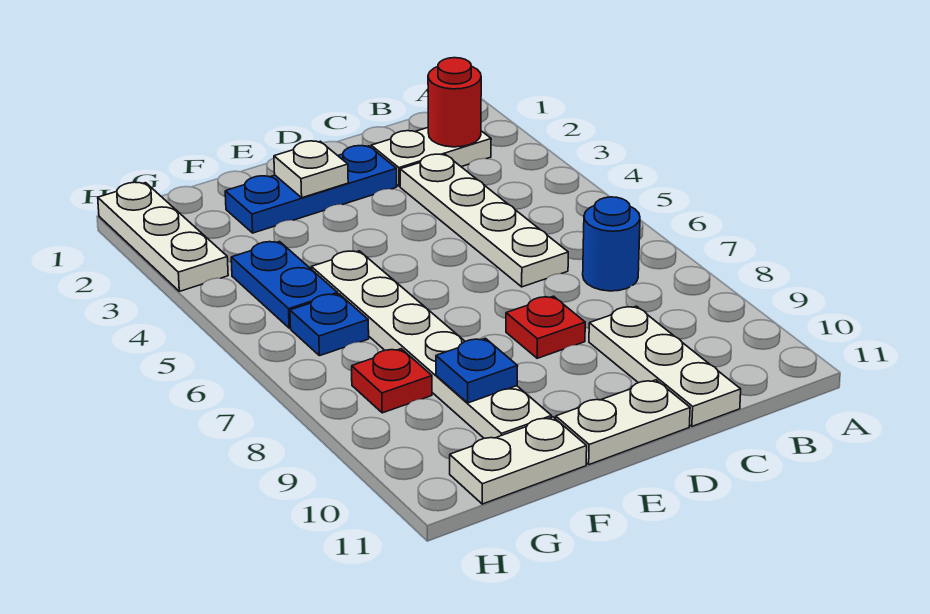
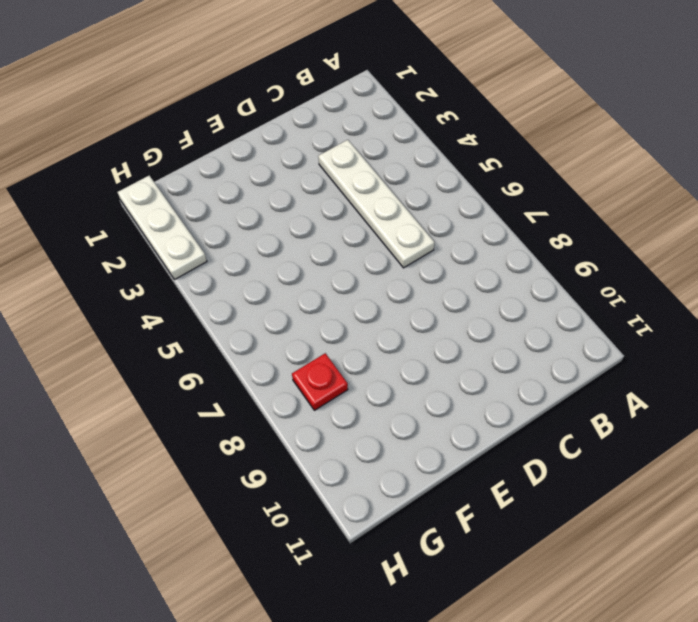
none -> white plate B2:C2 level 1
none -> blue round brick B7 level 1
none -> white plate C9:C11 level 1

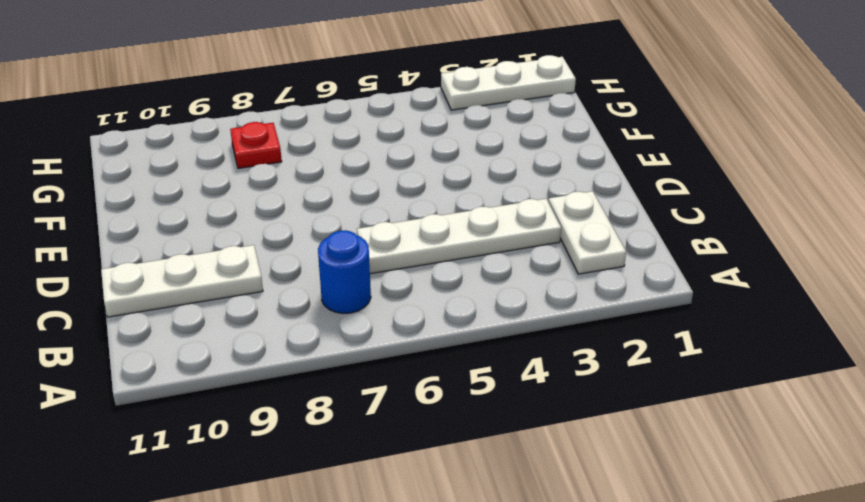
none -> blue plate D2:F2 level 1
none -> red plate D8 level 1
none -> white plate D11:E11 level 1

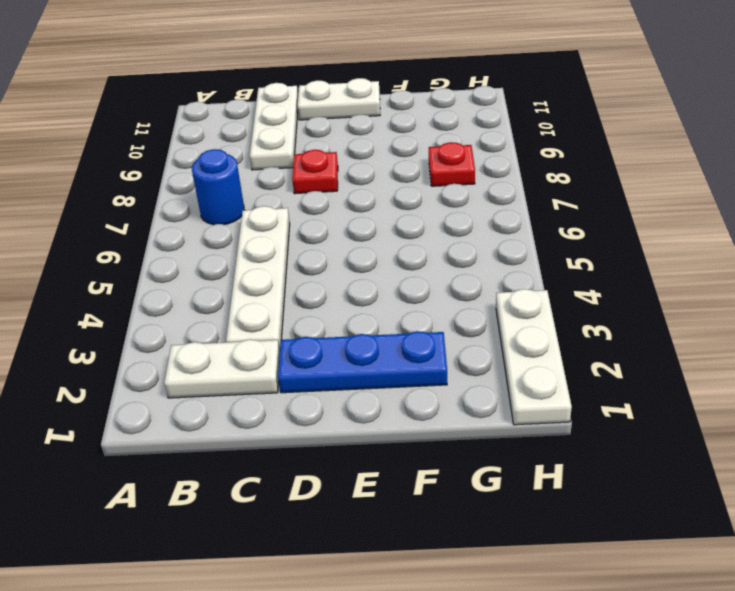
none -> white plate F5:F10 level 1
none -> white plate F11:G11 level 1
none -> blue plate G4:G5 level 1

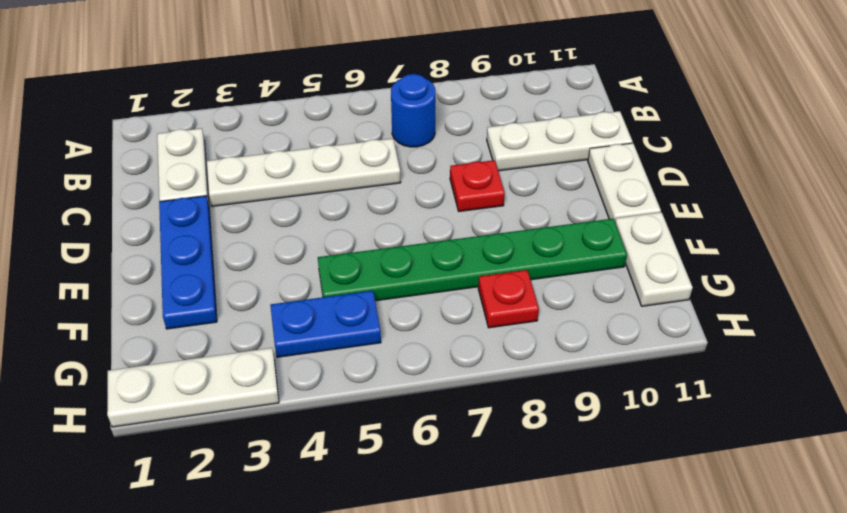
green plate F5:F10 level 1 -> white plate F5:F10 level 1
none -> blue plate G6 level 1
none -> red round brick B2 level 2
none -> white plate E2 level 2

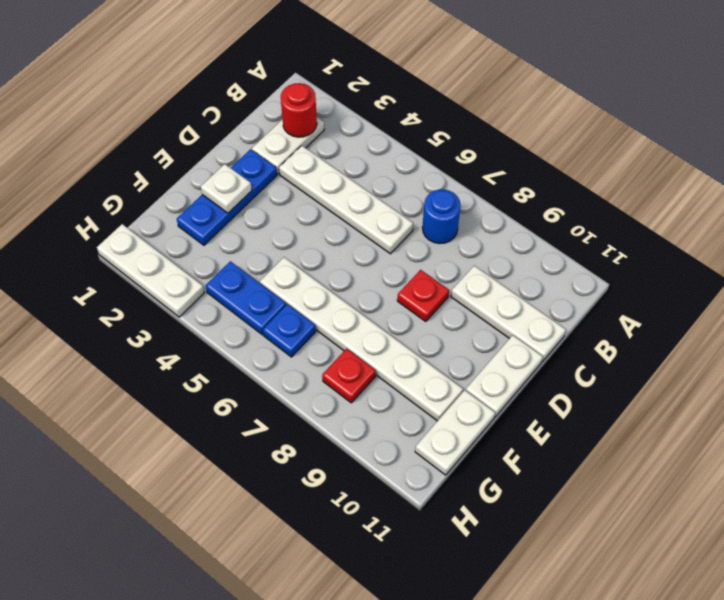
none -> blue plate F9 level 2

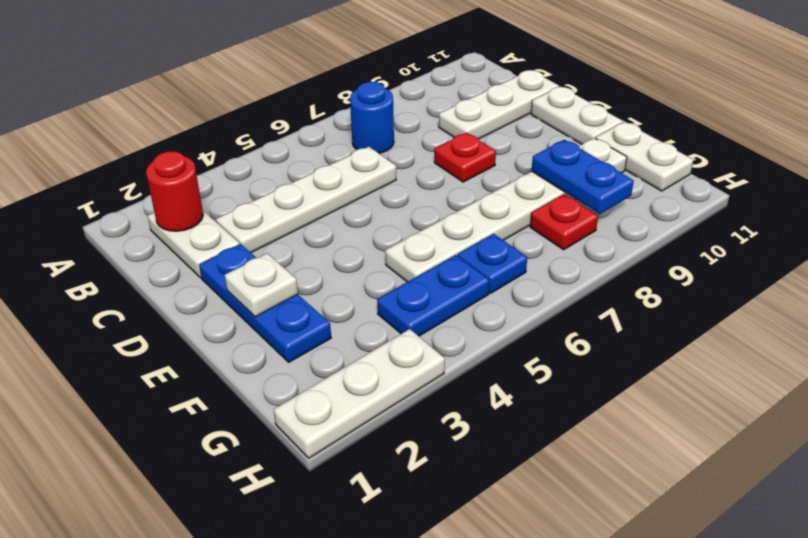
blue plate F9:G9 level 2 -> blue plate F9 level 2

